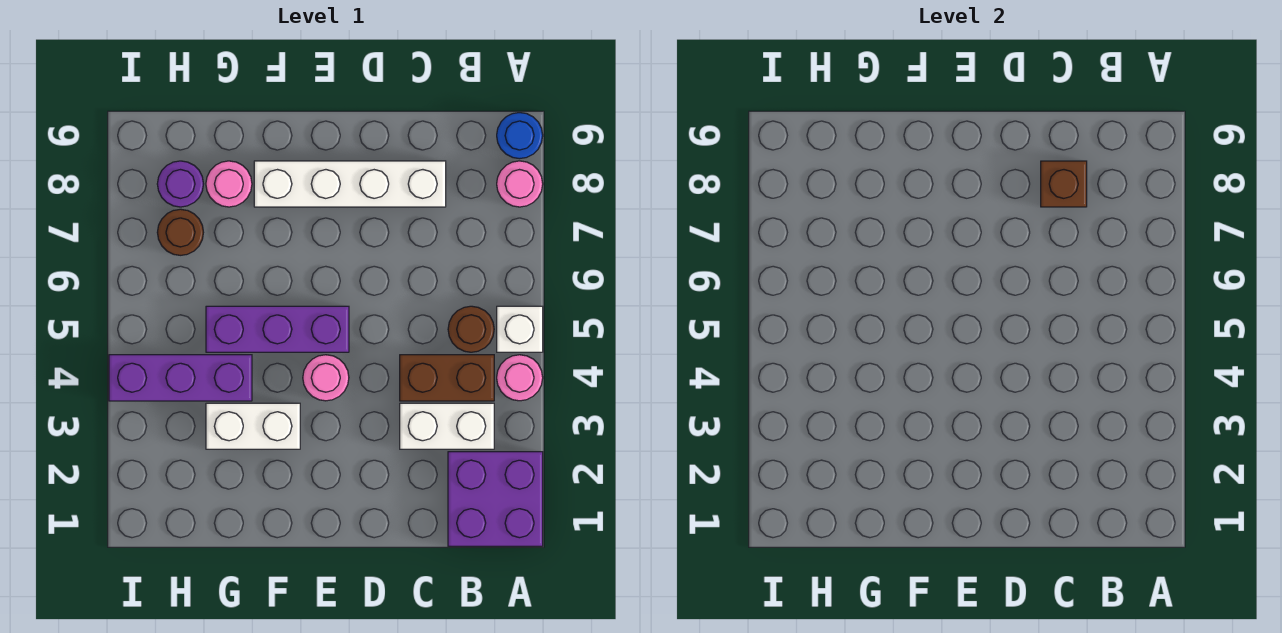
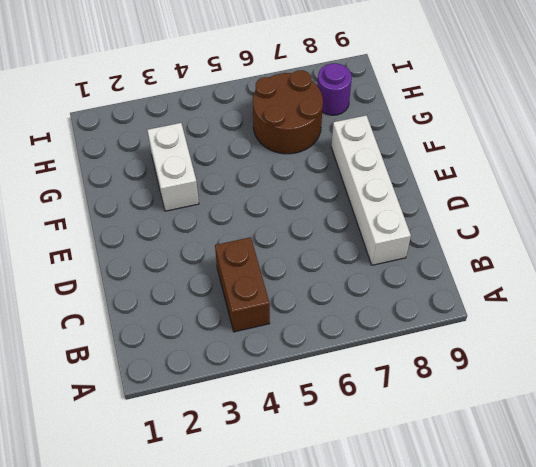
brown round brick G6:H7 level 1 -> brown round brick H7 level 1
none -> purple brick A1:B2 level 1
none -> pink round brick A4 level 1
none -> white brick A5 level 1

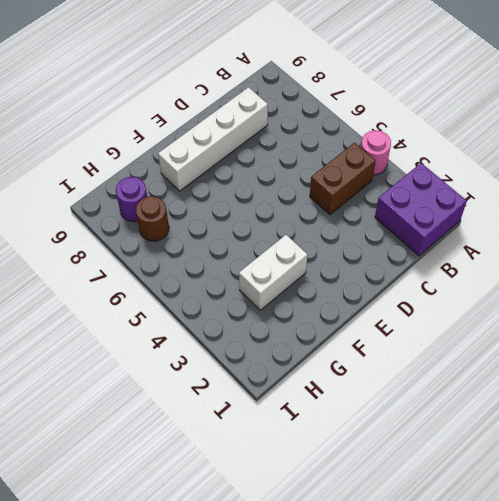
none -> white brick A5 level 1
none -> pink round brick A8 level 1
none -> blue round brick A9 level 1

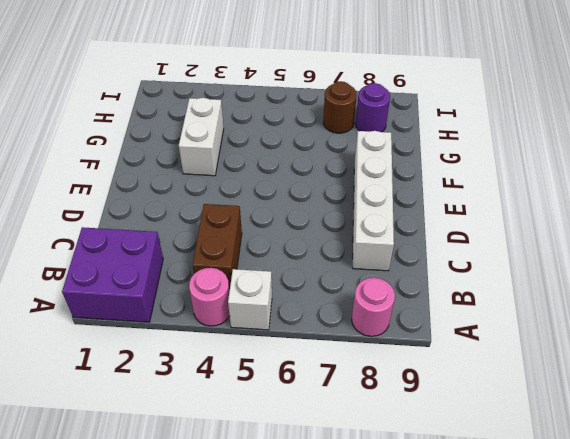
none -> blue round brick A9 level 1
none -> white brick B3:C3 level 1
none -> brown round brick B5 level 1

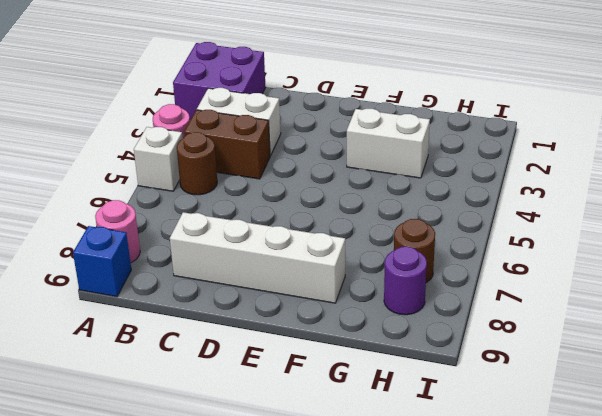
blue brick A9 level 1 -> blue round brick A9 level 1
none -> pink round brick E4 level 1
none -> purple brick E5:G5 level 1
none -> purple brick G4:I4 level 1

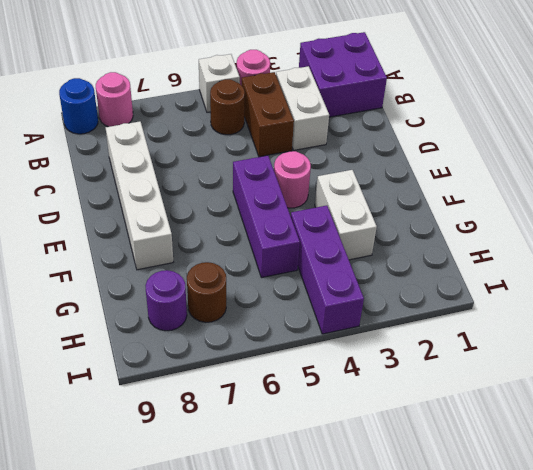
none -> pink round brick G8 level 1
none -> brown brick C8 level 2

